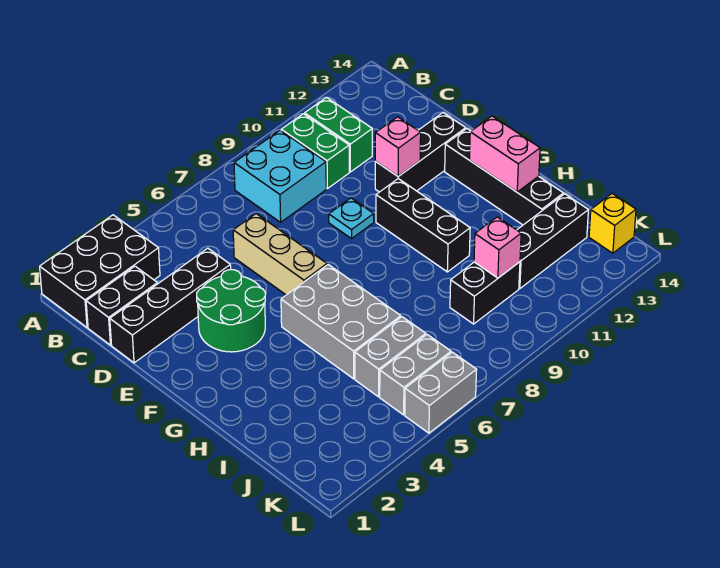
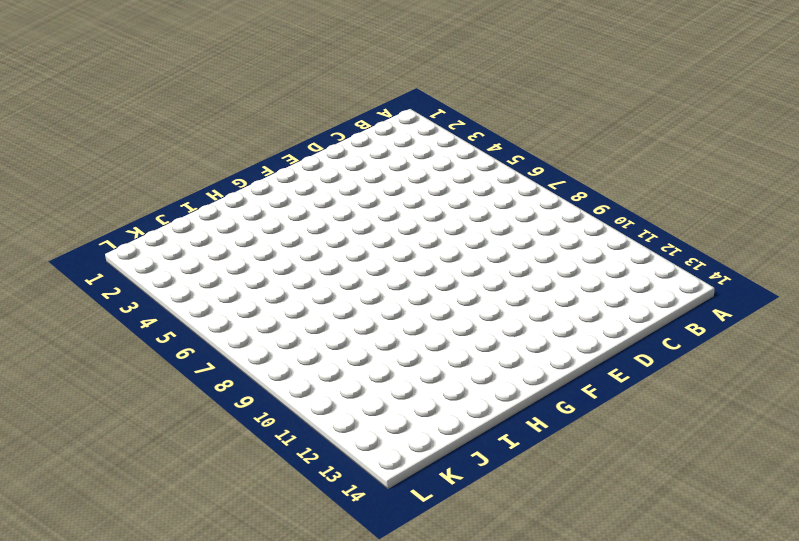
none -> black brick A1:B3 level 1
none -> cyan brick B8:C9 level 1
none -> green brick B10:C10 level 1

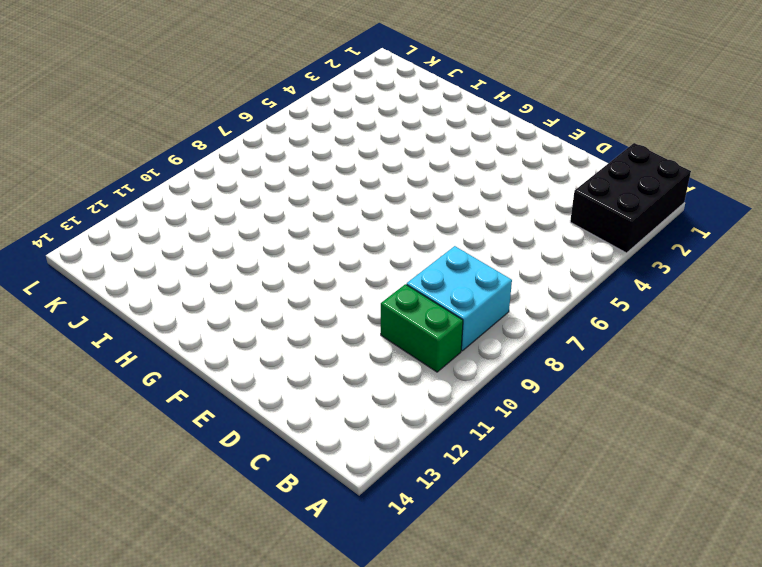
none -> green brick B11:C11 level 1
none -> black brick C1:C2 level 1
none -> black brick D1:D4 level 1

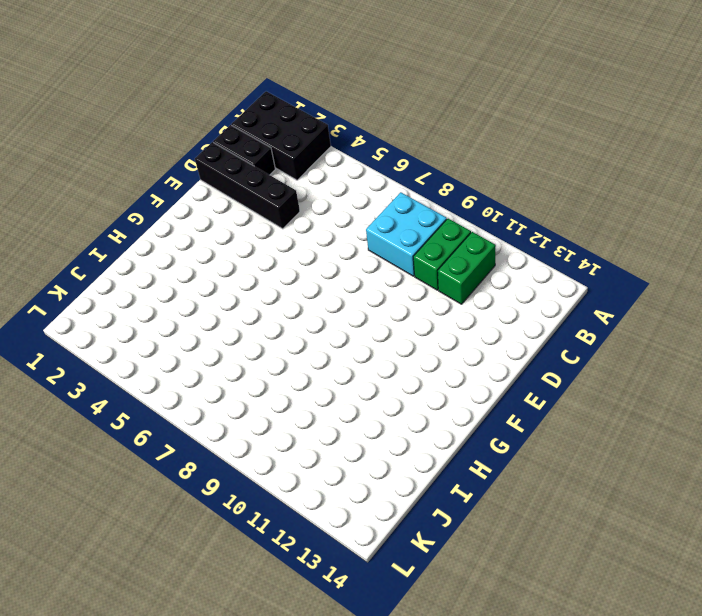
none -> tan brick D6:F6 level 1
none -> green round brick E3:F4 level 1
none -> cyan plate E9 level 1

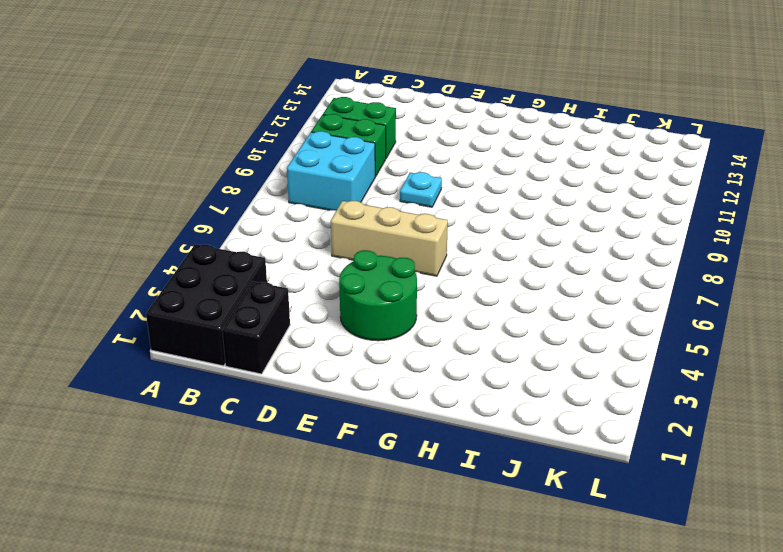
none -> black brick D1:D4 level 1
none -> black brick E11:E13 level 1
none -> black brick F10:H10 level 1

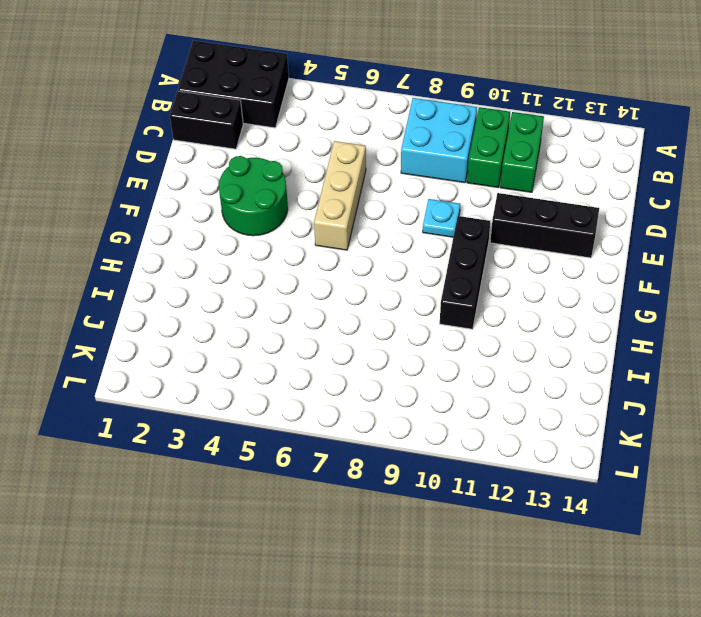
none -> black brick D1:D4 level 1
none -> black brick F13:I13 level 1
none -> grey brick G5:I6 level 1

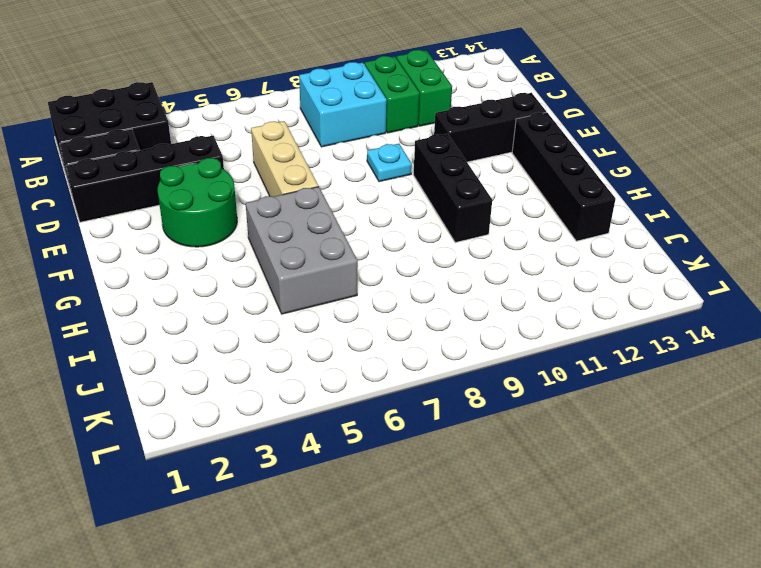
none -> grey brick J5:J6 level 1
none -> black brick J9:J10 level 1
none -> black brick J11:J13 level 1

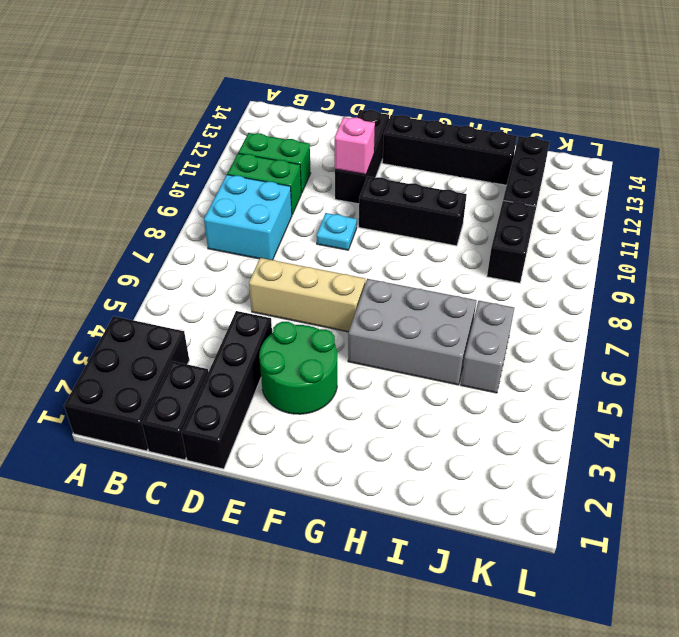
none -> grey brick K5:K6 level 1
none -> yellow brick K14 level 1
none -> grey brick L5:L6 level 1

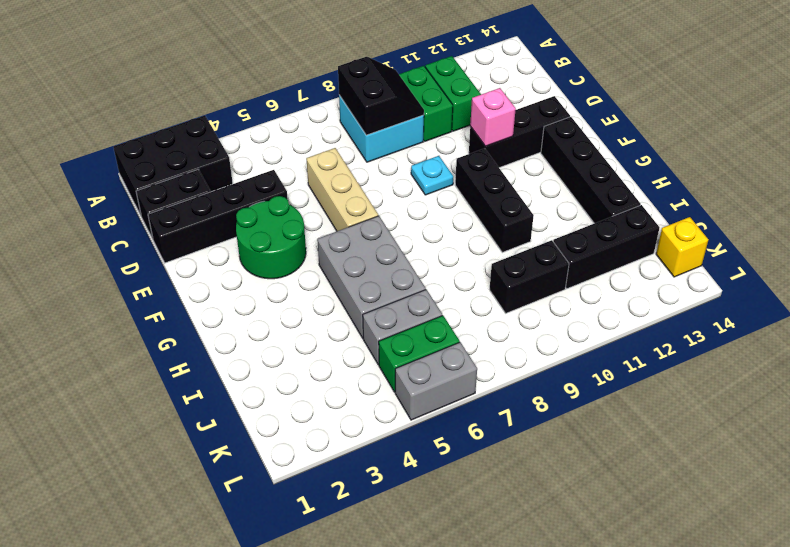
black slope B8:C9 level 2 top 8 -> none
green brick K5:K6 level 1 -> grey brick K5:K6 level 1
none -> pink brick G13:H13 level 2
none -> pink brick J10 level 2

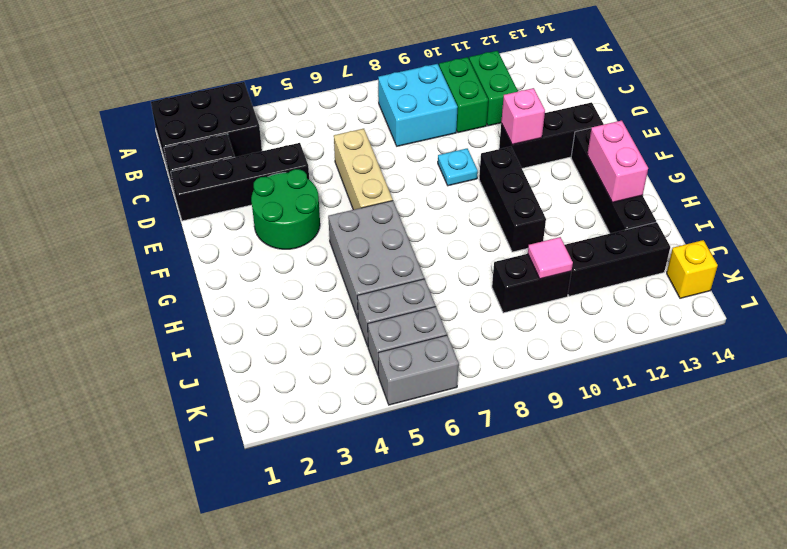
pink tile J10 level 2 -> pink brick J10 level 2

